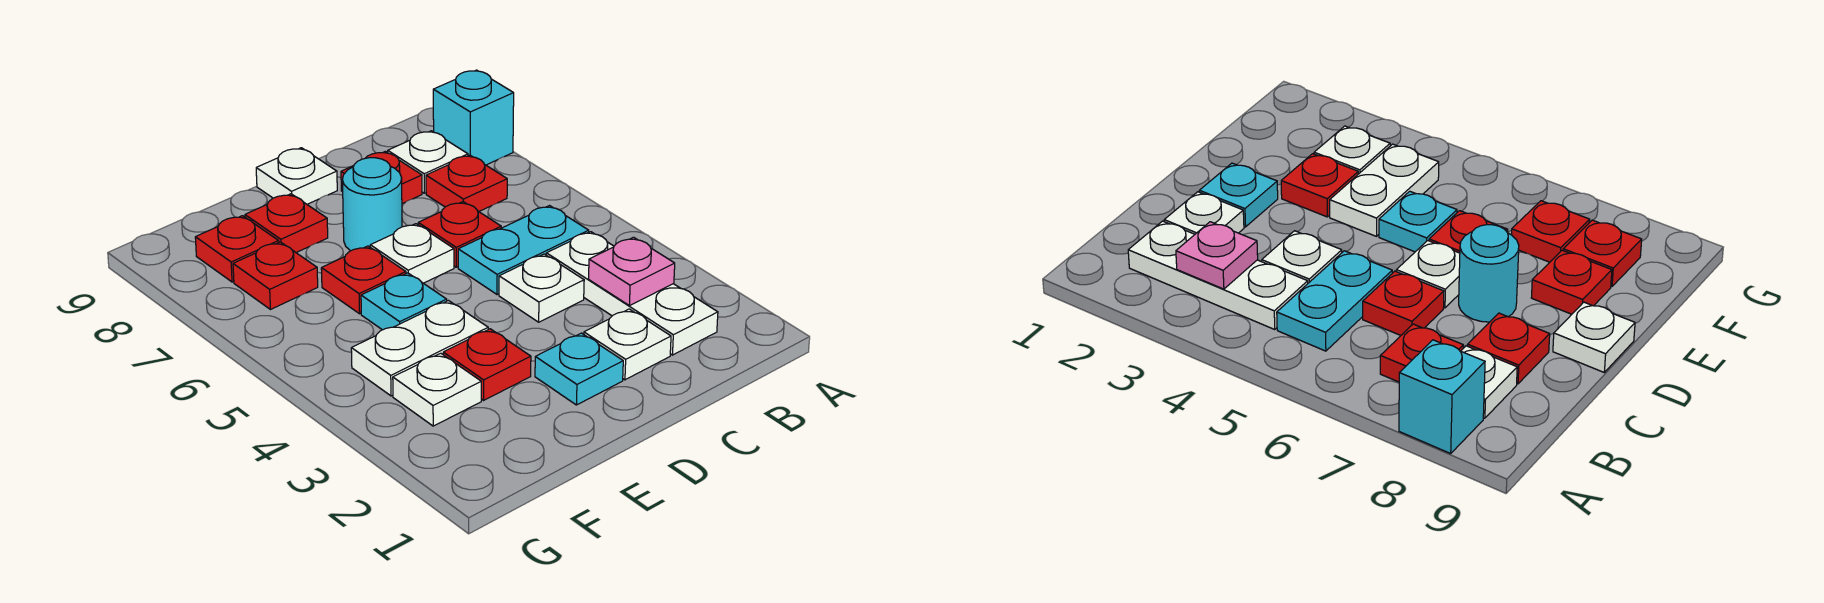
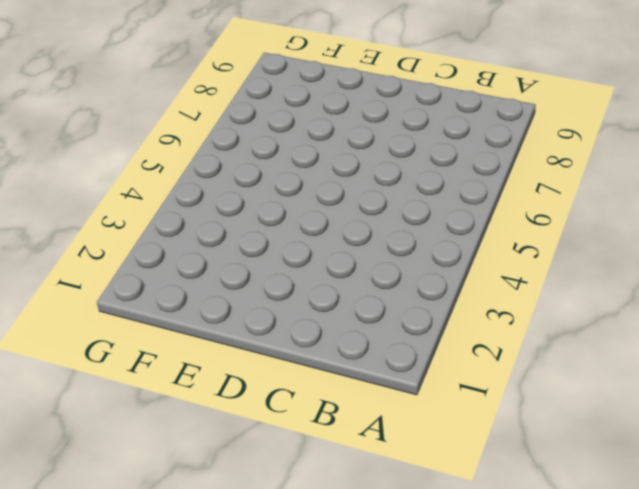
none -> cyan brick A8 level 1
none -> white plate B2:B4 level 1
none -> cyan plate B5:C5 level 1

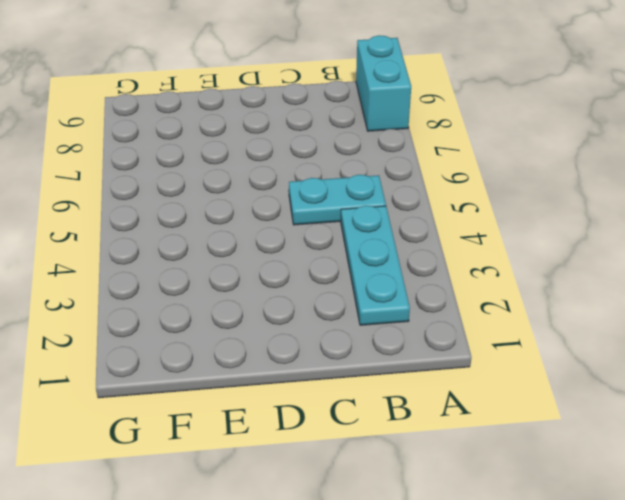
cyan brick A8:A9 level 1 -> cyan brick A8 level 1
cyan plate B2:B4 level 1 -> white plate B2:B4 level 1
none -> red plate B7 level 1
none -> white plate B8 level 1
none -> white plate C2 level 1

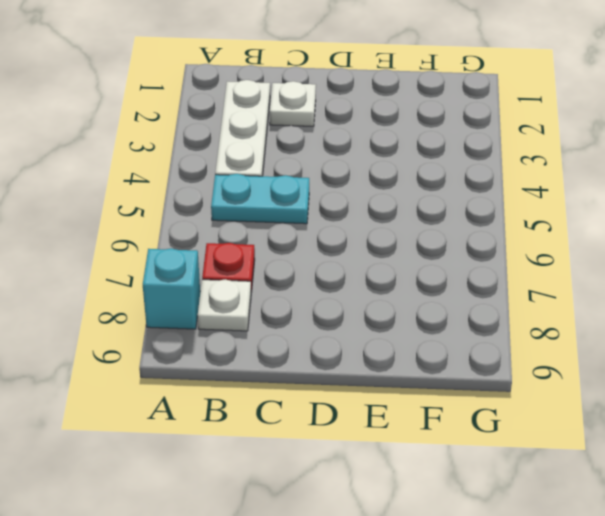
none -> white plate C4 level 1
none -> red plate C6 level 1
none -> red plate C8 level 1

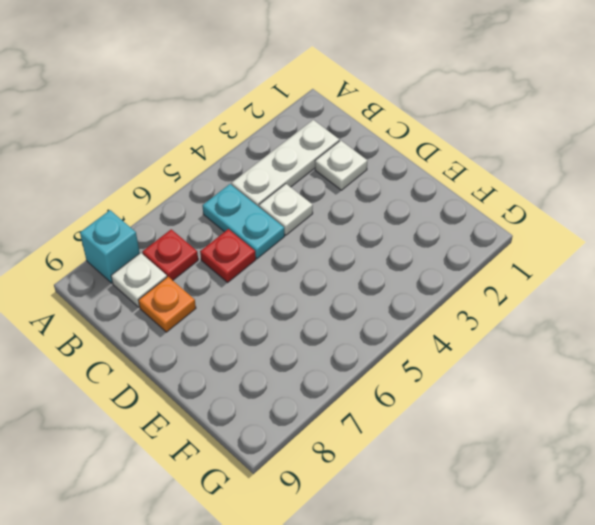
orange plate C8 level 1 -> red plate C8 level 1
none -> cyan plate D2 level 1
none -> white plate D6 level 1
none -> cyan round brick D7 level 1

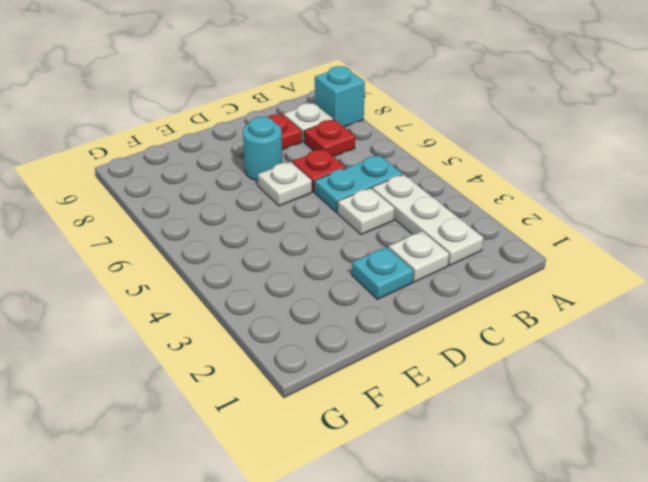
none -> white plate D9 level 1
none -> red plate E3 level 1
none -> white plate E4:F4 level 1

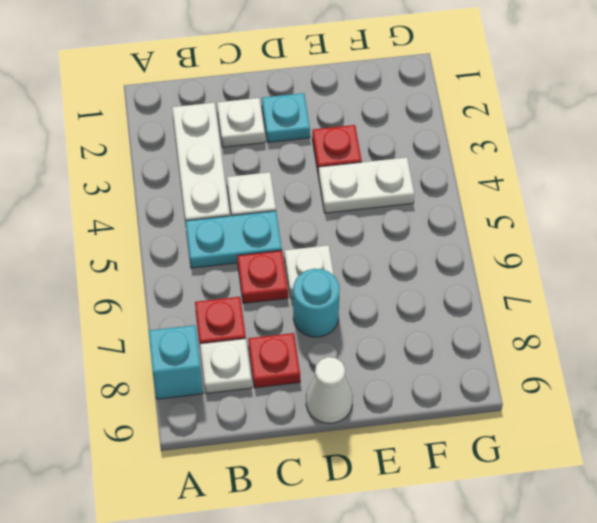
white cone D9 level 1 -> white plate D9 level 1
none -> cyan plate E5 level 1
none -> red plate E6 level 1
none -> red plate E8 level 1

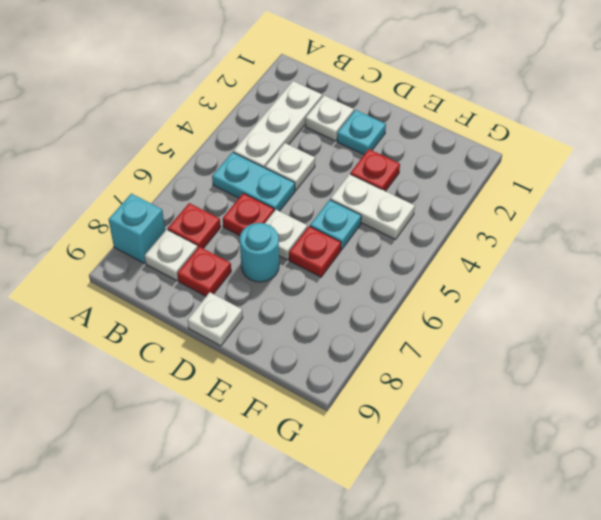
none -> red plate E8 level 1
none -> white plate F3 level 1
none -> red plate F7 level 1

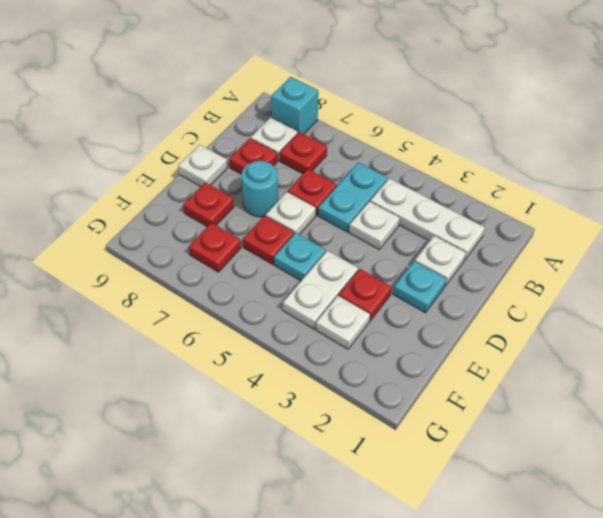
none -> red plate F8 level 1
none -> pink plate B3 level 2

